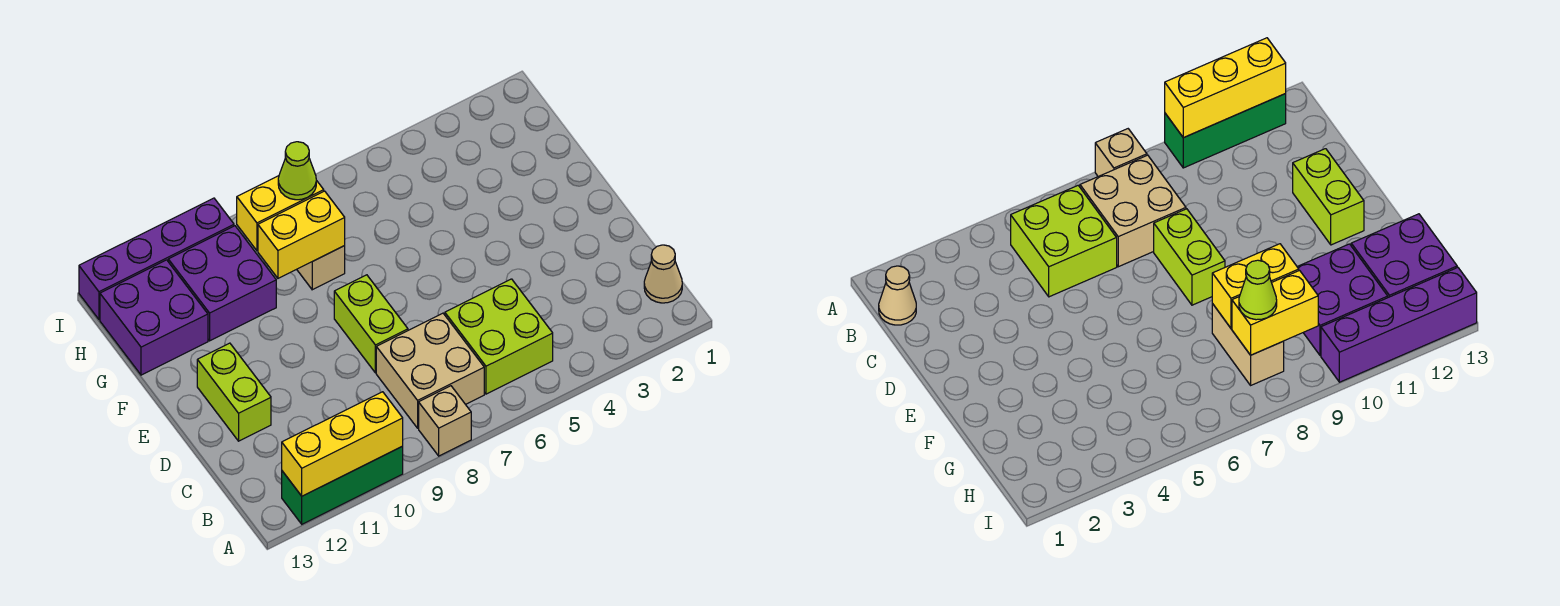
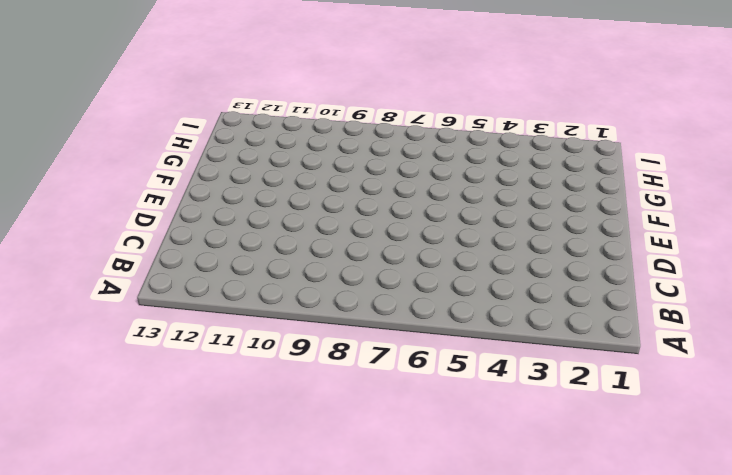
none -> tan brick A8 level 1
none -> green brick A10:A12 level 1
none -> tan cone B1 level 1

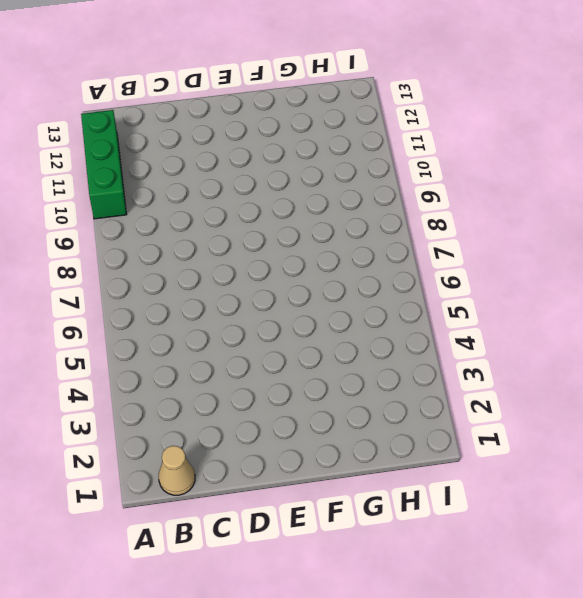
none -> tan brick A8 level 1
none -> lime brick B5:C6 level 1
none -> tan brick B7:C8 level 1

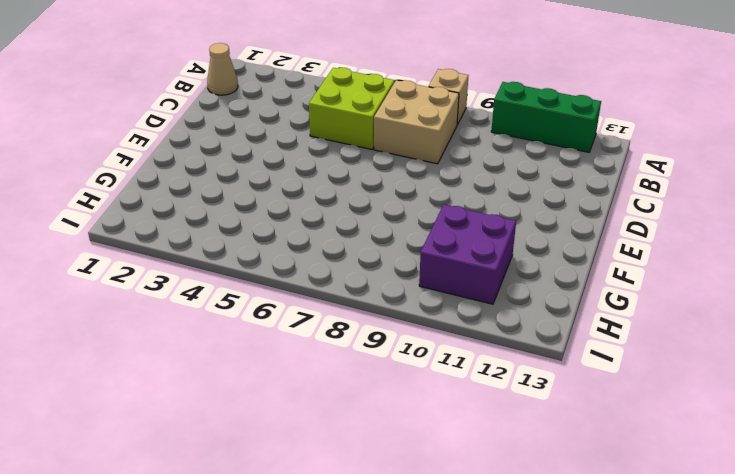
none -> lime brick D8:E8 level 1
none -> lime brick D12:E12 level 1
none -> tan brick G8:H8 level 1

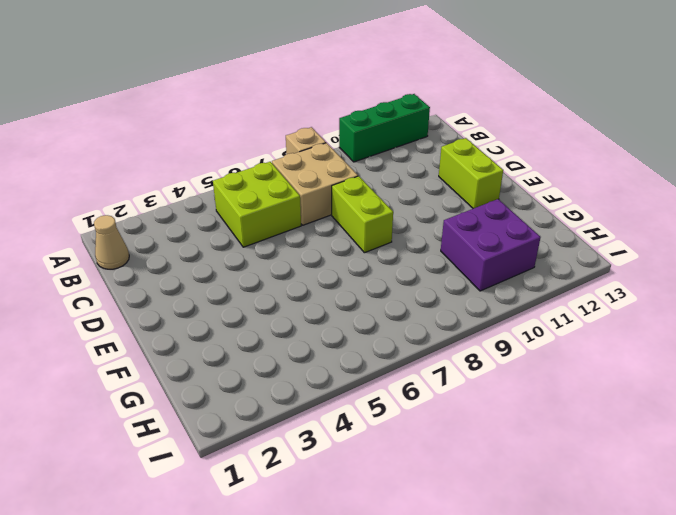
none -> tan brick G8:H8 level 1
none -> purple brick G12:H13 level 1
none -> purple brick I10:I13 level 1

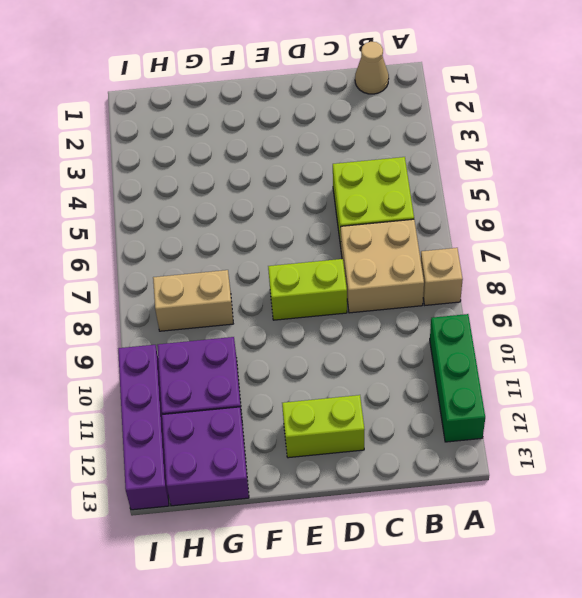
none -> yellow brick A10:A12 level 2
none -> yellow brick G8:G9 level 2
none -> yellow brick H8:H9 level 2

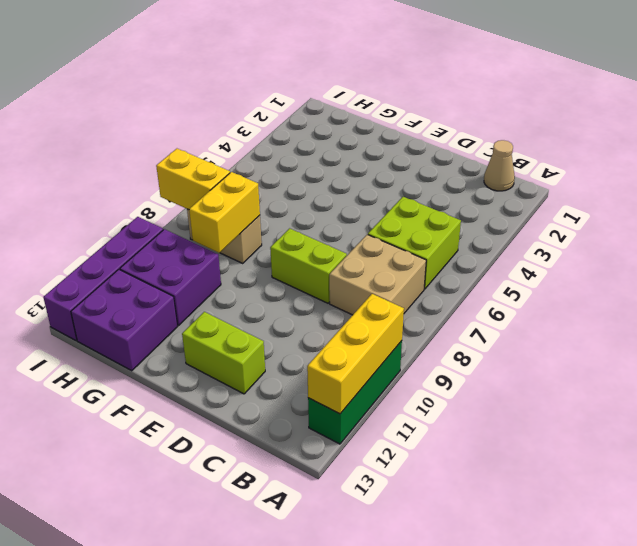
yellow brick H8:I8 level 2 -> yellow brick H8:H9 level 2
none -> tan brick A8 level 1
none -> lime cone H8 level 3

